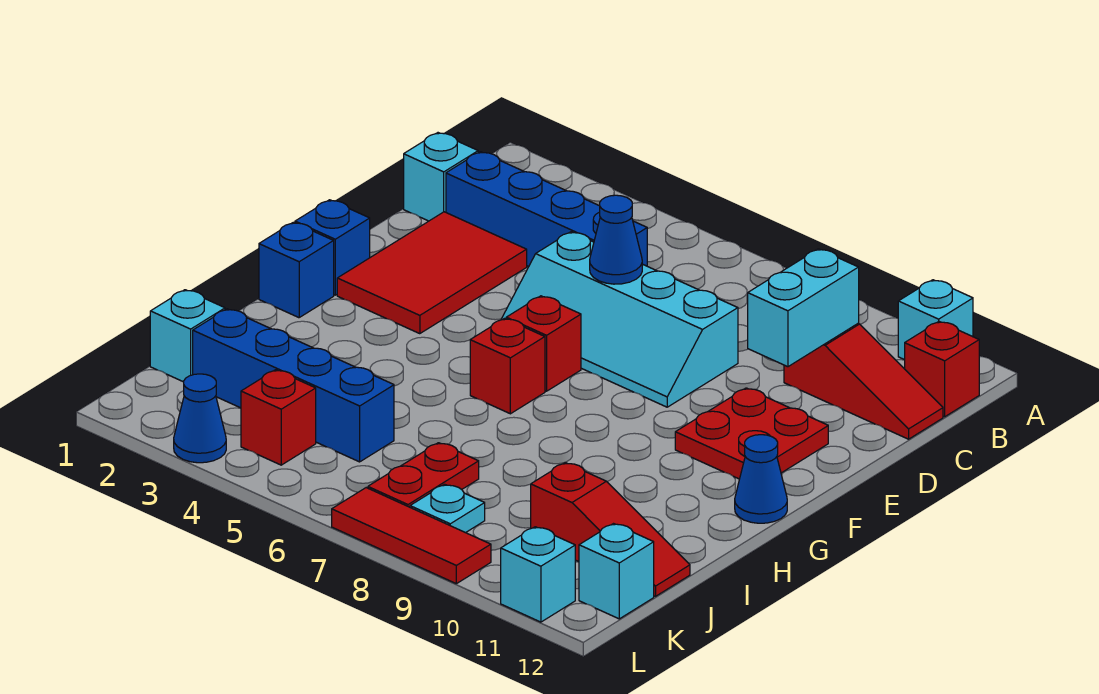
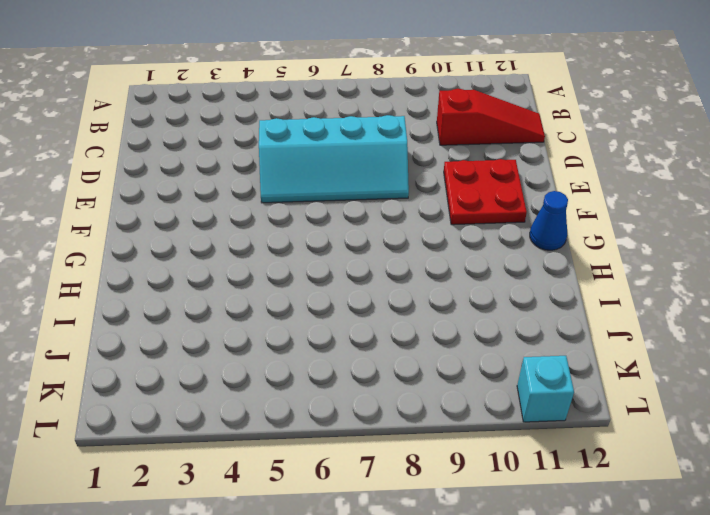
none -> cyan brick A11 level 1
none -> red brick B12 level 1
none -> cyan brick C1 level 1

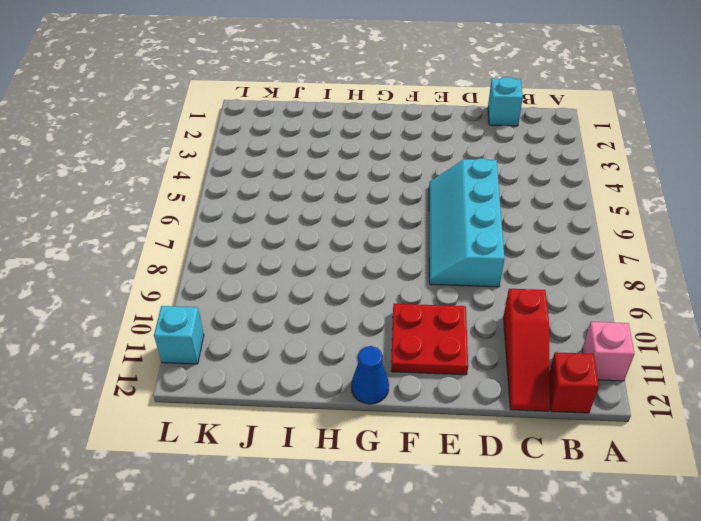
pink brick A11 level 1 -> cyan brick A11 level 1
none -> blue brick C2:C5 level 1
none -> red tile D2:F3 level 1
none -> blue brick F1 level 1

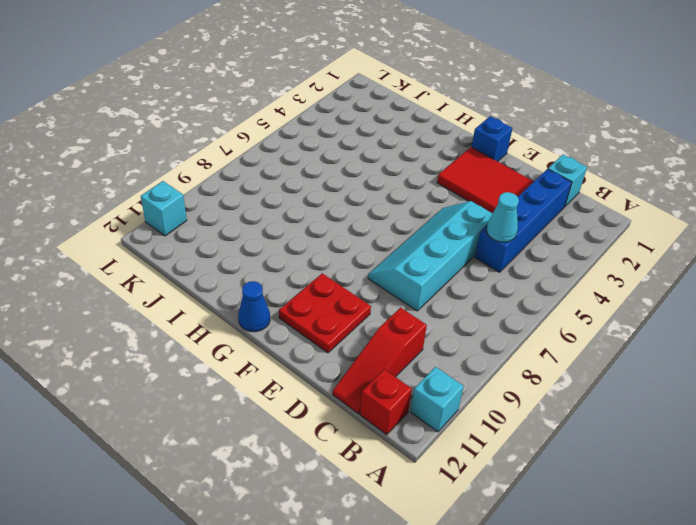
cyan cone C5 level 2 -> none
none -> red brick F6 level 1
none -> blue brick G1 level 1
none -> red brick G6 level 1

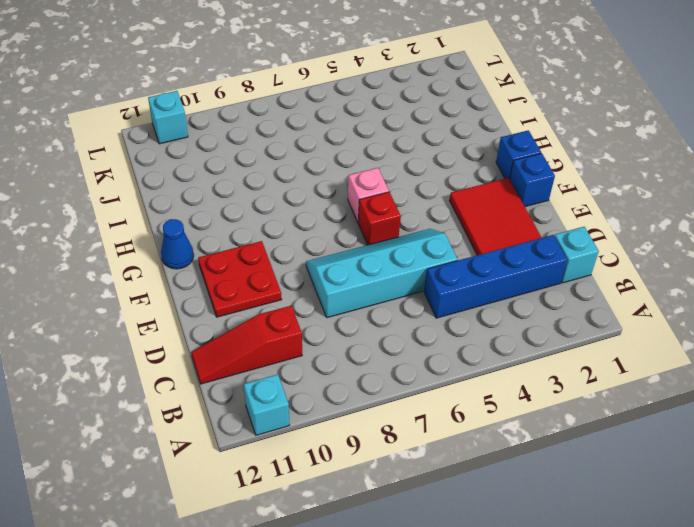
pink brick G6 level 1 -> red brick G6 level 1
none -> red brick B12 level 1
none -> cyan brick J1 level 1
none -> blue brick J2:J5 level 1

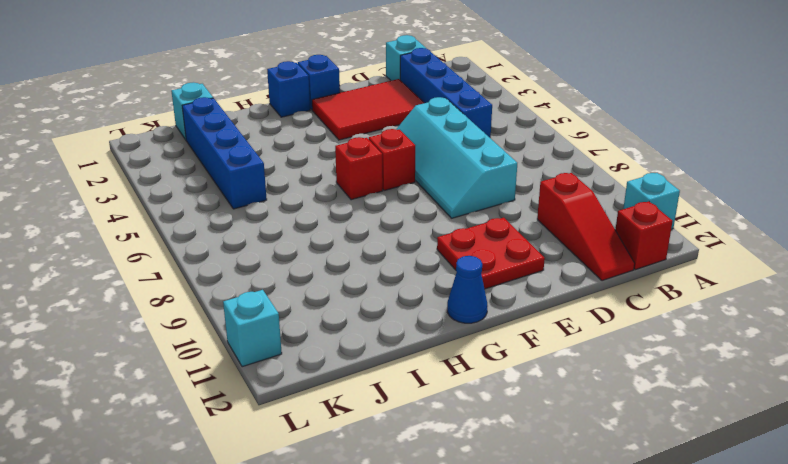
none -> red plate J7:K7 level 1
none -> red slope J10:J12 level 1 top 10
none -> red brick K4 level 1

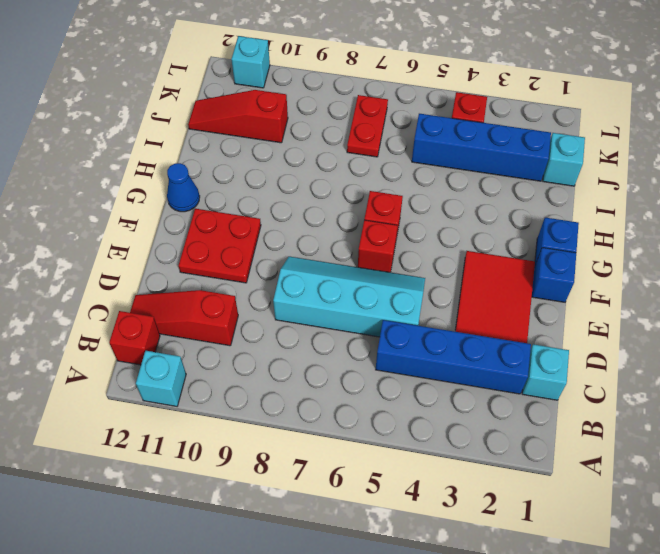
none -> cyan plate K8 level 1
none -> cyan brick K12 level 1
none -> blue cone L3 level 1

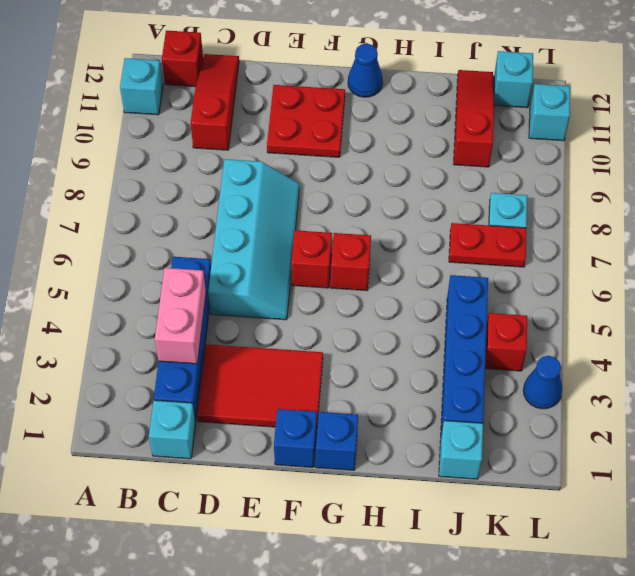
pink brick C3:C4 level 2 -> none
none -> red tile L7:L9 level 1
none -> cyan brick C10:D10 level 2
none -> blue cone D6 level 2

